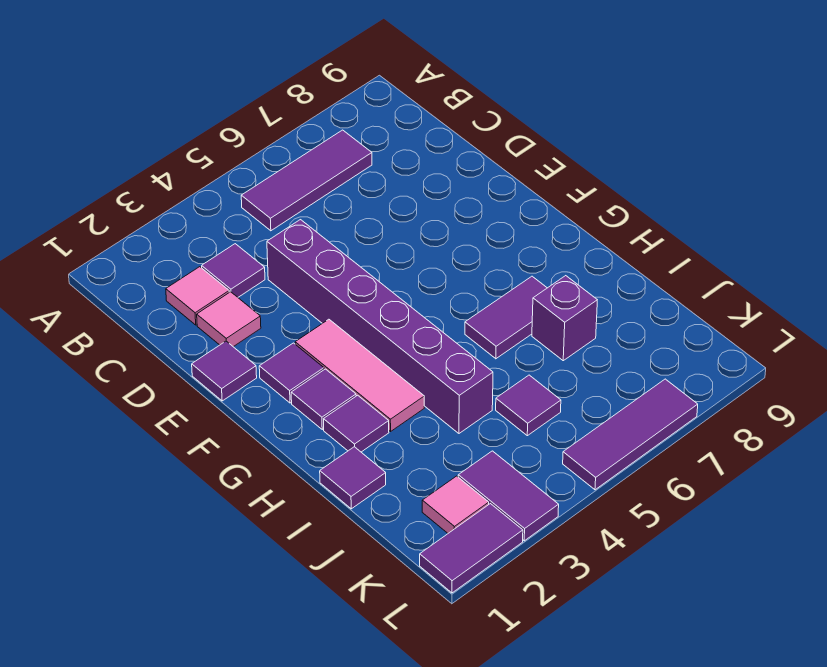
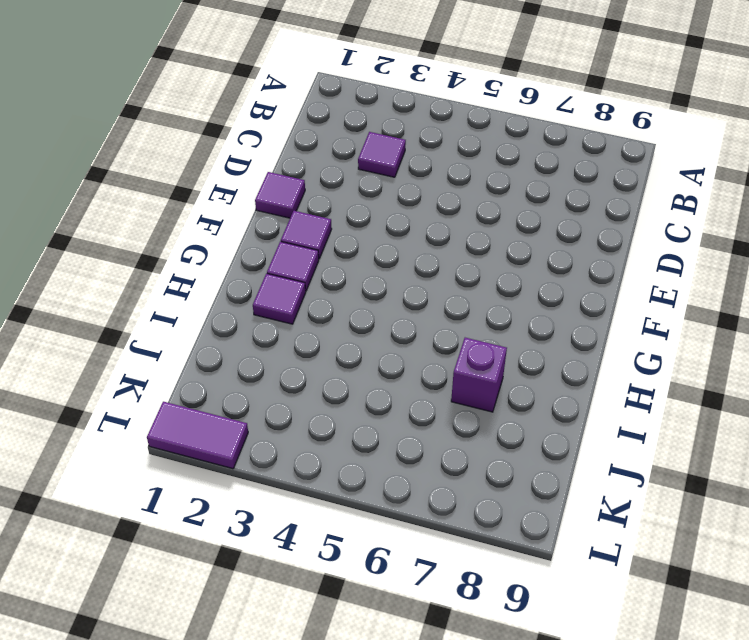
none -> purple tile B5:B7 level 1
none -> pink tile C2 level 1
none -> pink tile D2 level 1

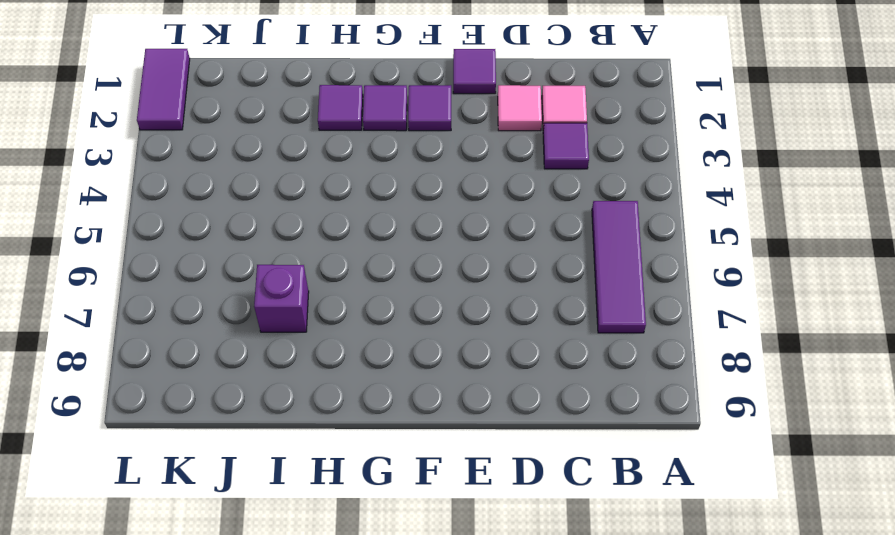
none -> purple brick D4:I4 level 1
none -> pink tile F3:H3 level 1
none -> purple tile H6:H7 level 1

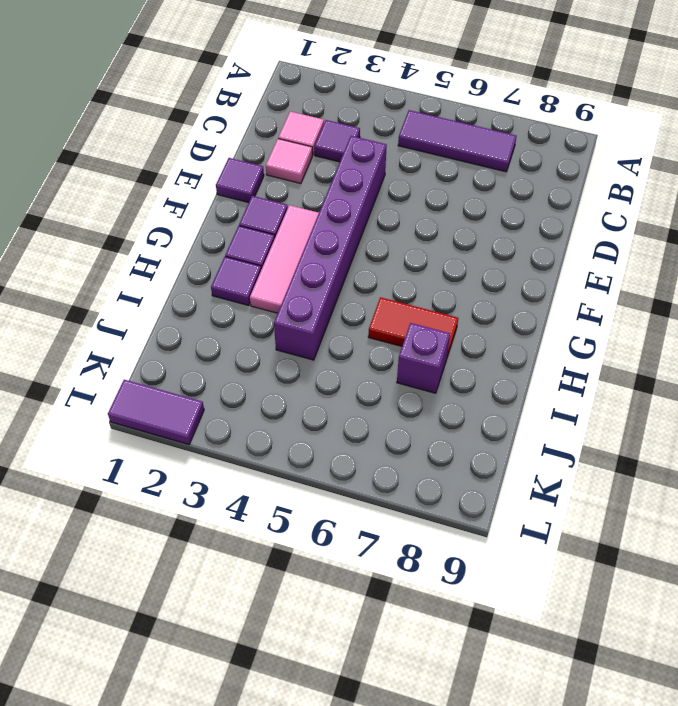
red tile H6:H7 level 1 -> purple tile H6:H7 level 1
none -> purple tile I1 level 1
none -> purple tile J5 level 1
none -> pink tile K2 level 1

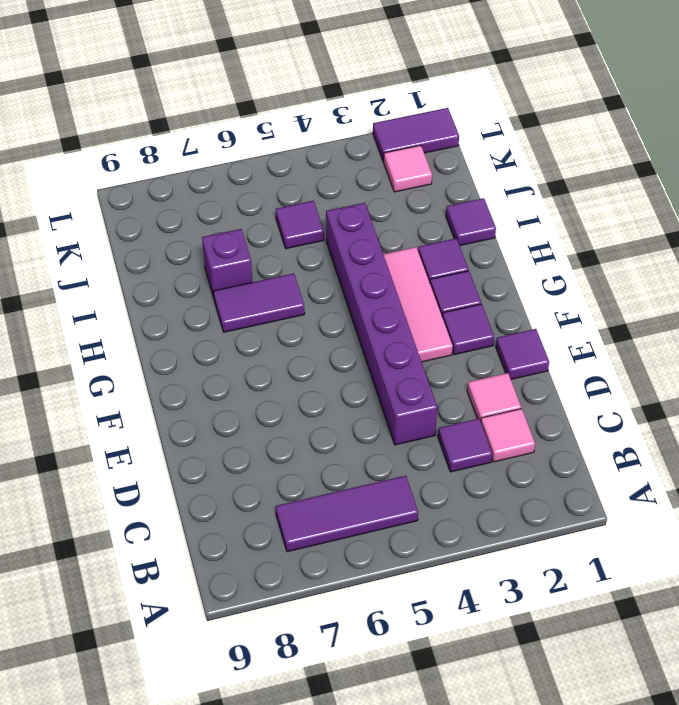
none -> purple tile K3:L3 level 1
none -> purple tile L5:L7 level 1

